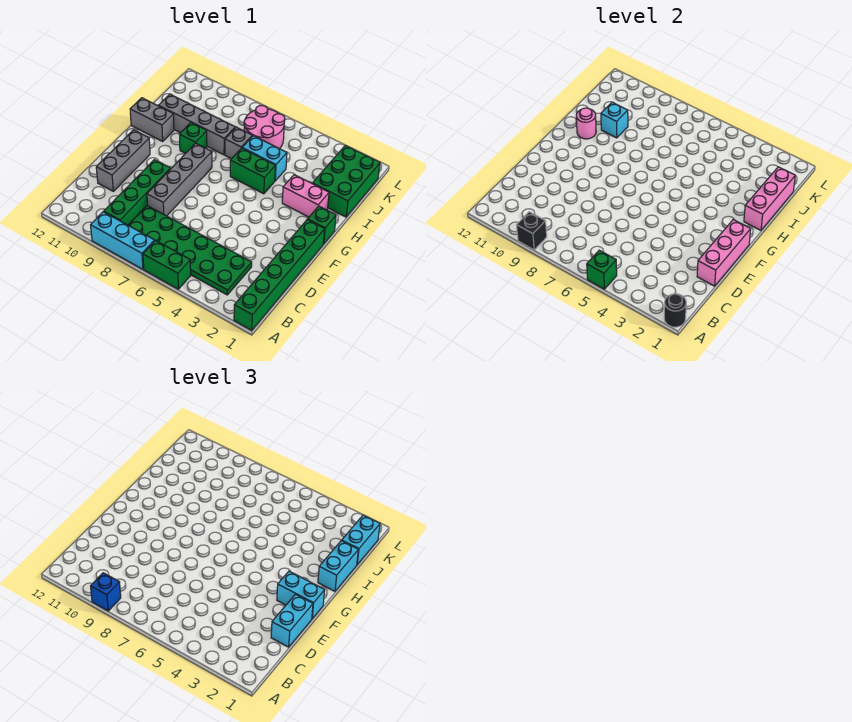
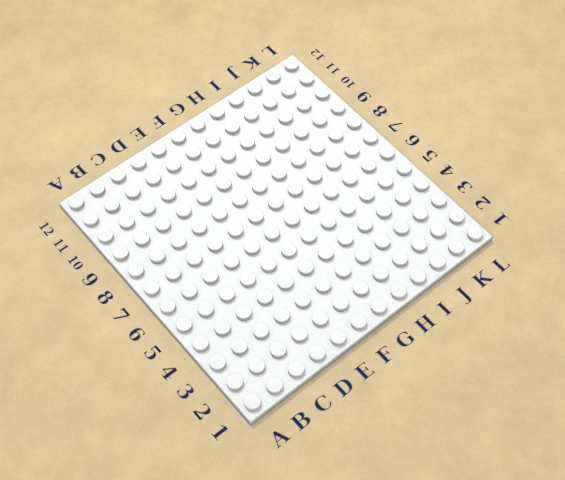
none -> green brick A1:F1 level 1
none -> green brick A5:A6 level 1
none -> cyan brick A7:A9 level 1

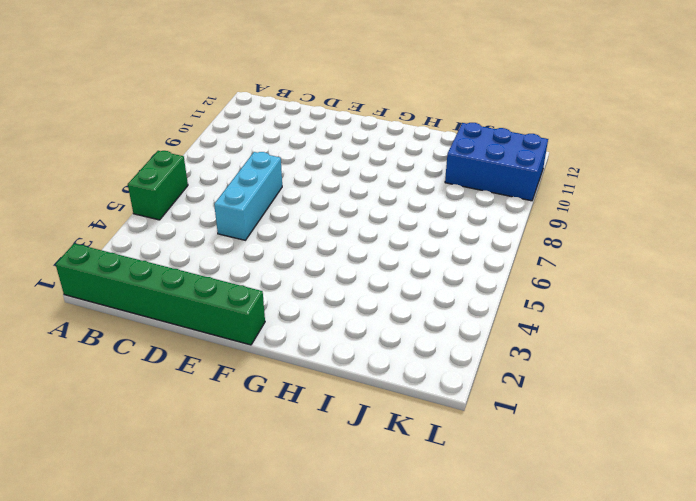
cyan brick D5:D7 level 1 -> cyan brick A7:A9 level 1
blue brick J10:L11 level 1 -> none
none -> green plate B3:C8 level 1
none -> green brick B9:E9 level 1
none -> grey brick D8:G8 level 1

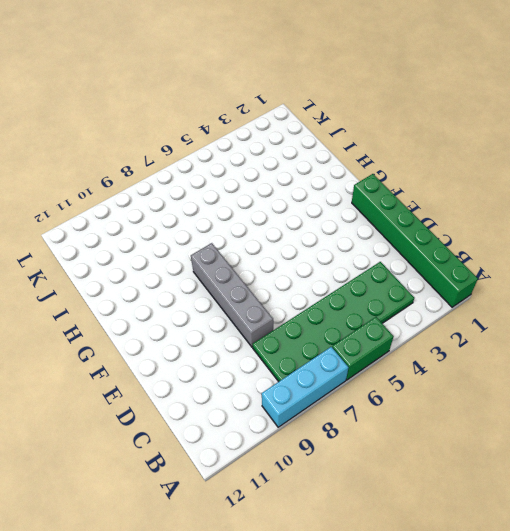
none -> green brick B9:E9 level 1
none -> grey brick D11:F11 level 1
none -> green brick G1 level 1

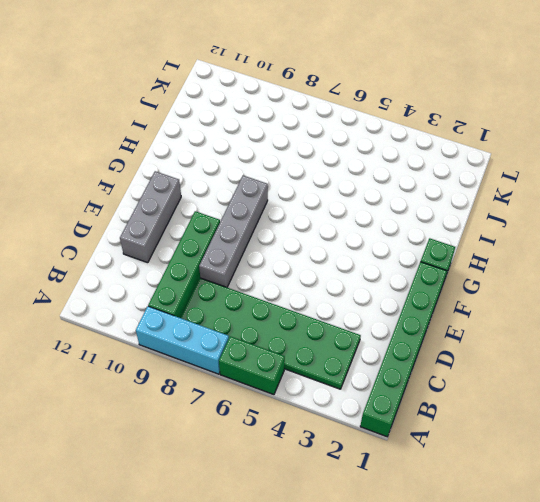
none -> pink brick H2:H3 level 1
none -> green brick H5:H6 level 1
none -> green brick H9 level 1

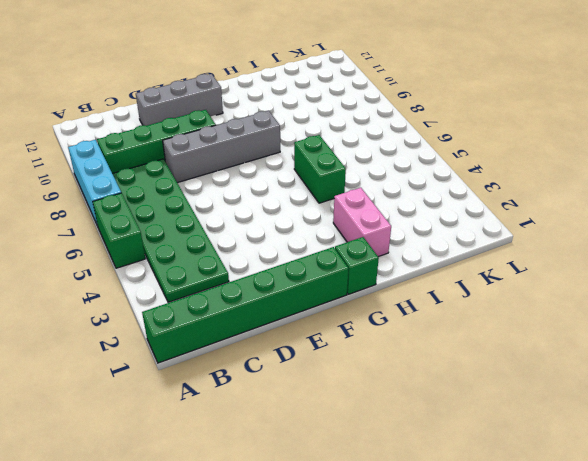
none -> green brick H9 level 1
none -> grey brick H11:H12 level 1
none -> green brick I1:K2 level 1

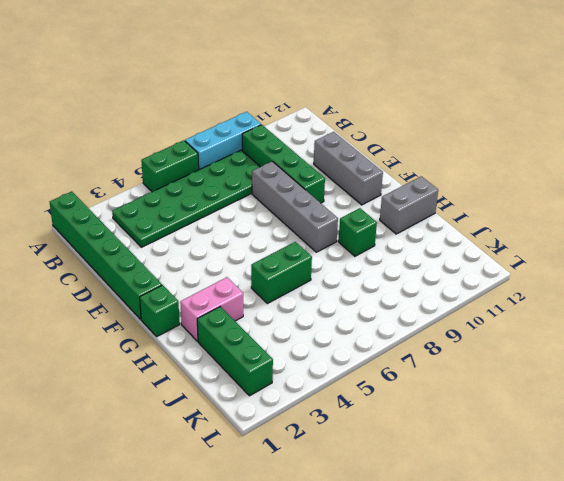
green brick I2:K2 level 1 -> green brick I1:K2 level 1
none -> cyan brick I5:I6 level 1
none -> grey brick I7 level 1
none -> grey brick I8:I11 level 1

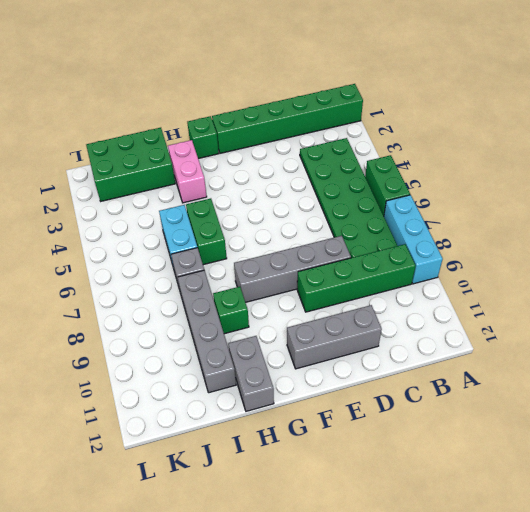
none -> pink round brick J6:K7 level 1
none -> black round brick A1 level 2
none -> green brick A5 level 2

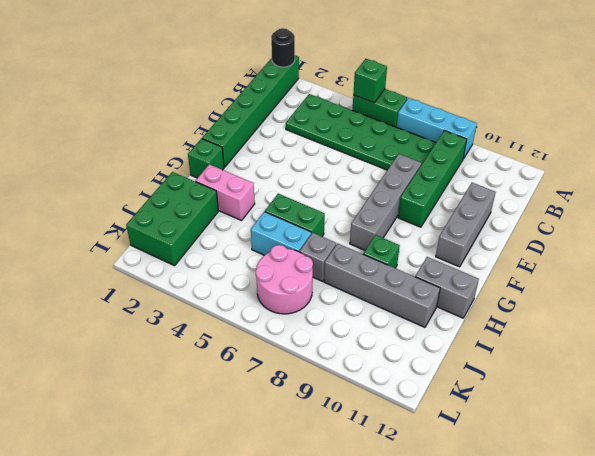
none -> black brick A9 level 2
none -> pink brick D1:F1 level 2
none -> pink brick H1:J1 level 2

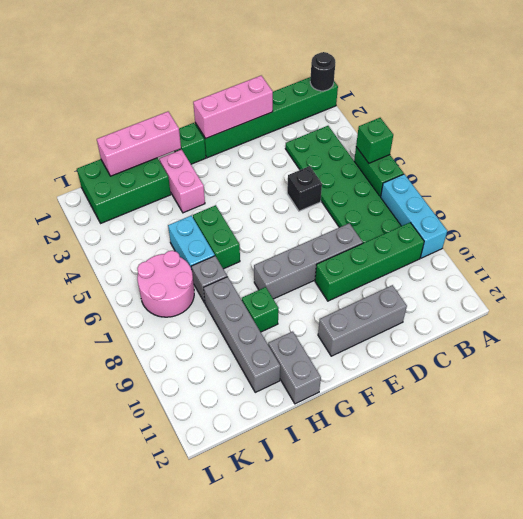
black brick D5 level 1 -> black brick A9 level 2
none -> pink round brick H11 level 2
none -> cyan brick I10 level 2
none -> blue brick A9 level 3

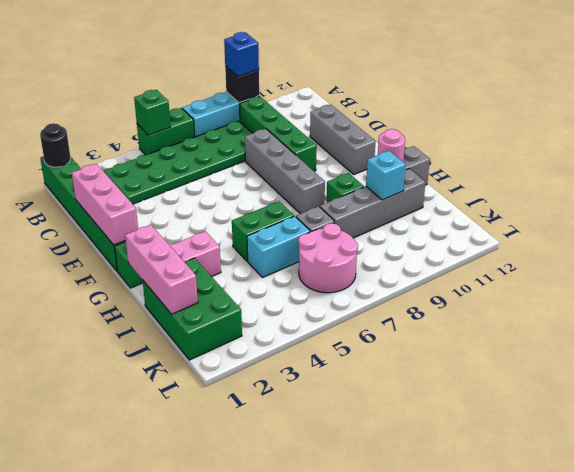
none -> cyan brick D1:E1 level 3
none -> cyan brick F1:F2 level 3
none -> cyan brick H1:I1 level 3

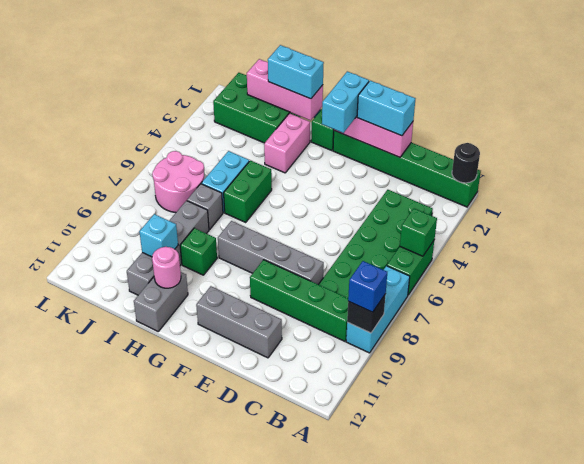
none -> cyan brick J1:K1 level 3

